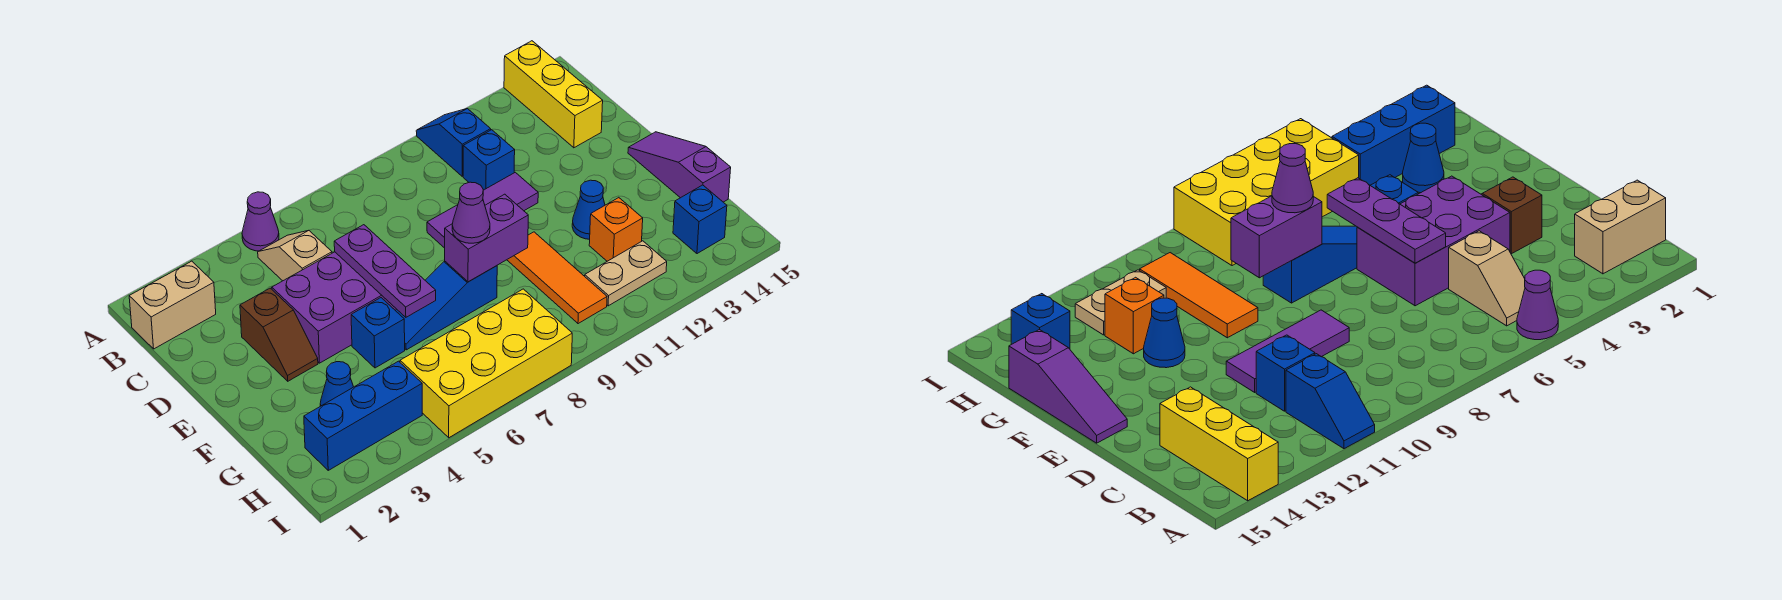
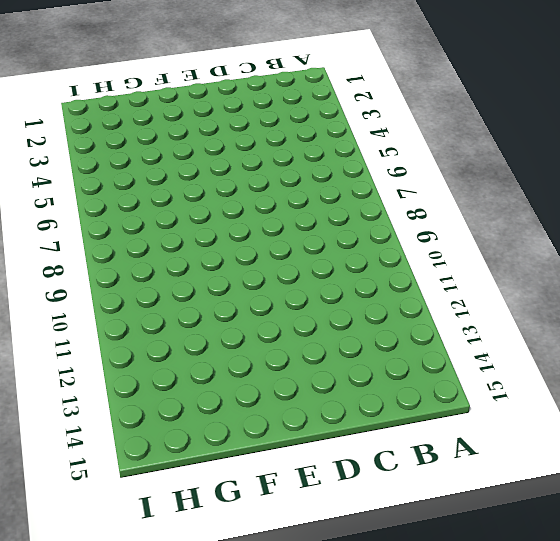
none -> purple cone A5 level 1
none -> blue slope A11:B11 level 1 top B
none -> yellow brick A14:C14 level 1

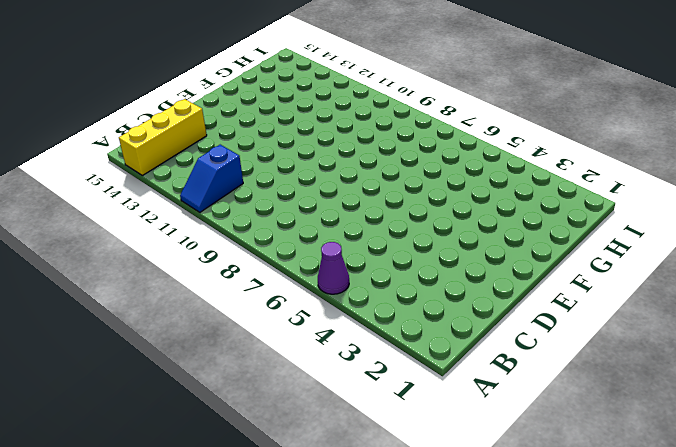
none -> tan brick B1:B2 level 1
none -> tan slope B5:C5 level 1 top C
none -> blue brick C11 level 1

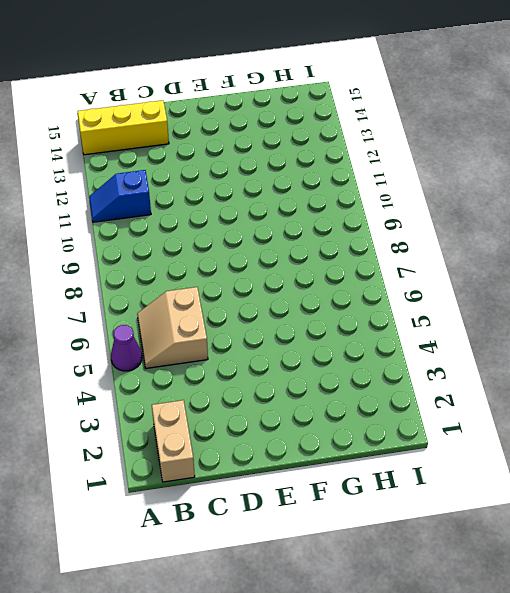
tan slope B5:C6 level 1 top C -> tan slope B5:C5 level 1 top C
none -> blue brick C11 level 1
none -> brown slope D3:E3 level 1 top D
none -> purple brick D4:E6 level 1

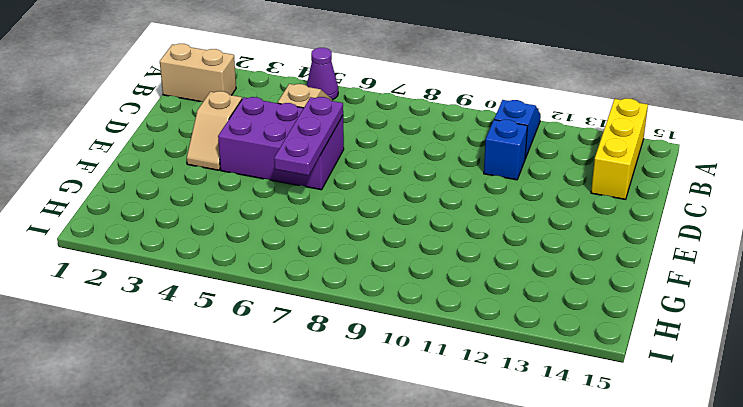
tan slope D3:E3 level 1 top D -> brown slope D3:E3 level 1 top D
none -> purple tile D9:D11 level 1
none -> purple slope E15:G15 level 1 top G
none -> blue brick F5 level 1

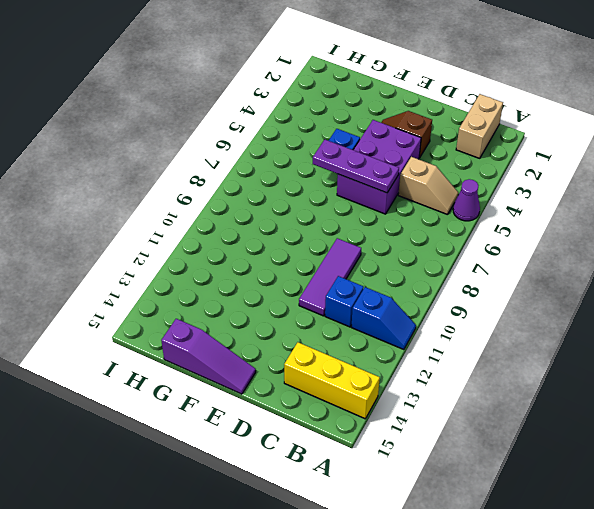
none -> blue slope F6:F8 level 1 top 8
none -> orange tile F10:H10 level 1
none -> blue cone F12 level 1

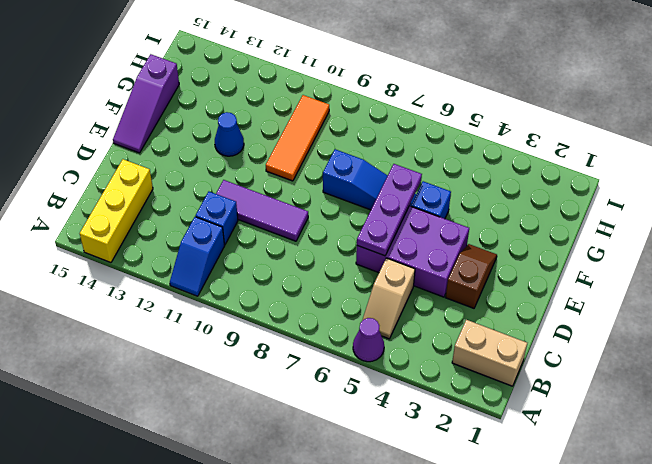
none -> blue cone G3 level 1
none -> orange brick G12 level 1
none -> blue brick H2:H4 level 1

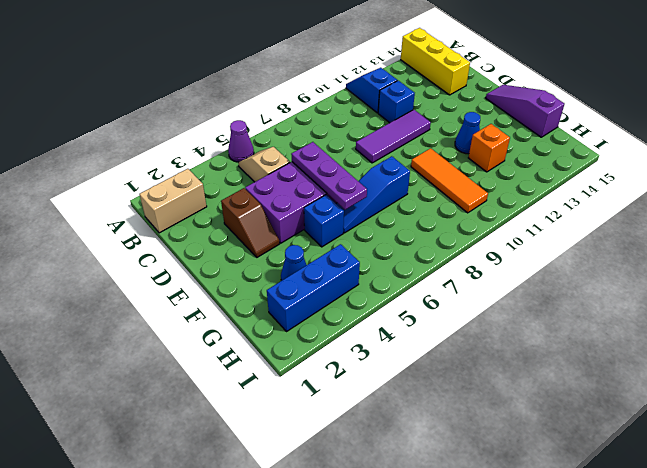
none -> yellow brick H5:I8 level 1
none -> tan plate H11:H12 level 1
none -> blue brick H14 level 1

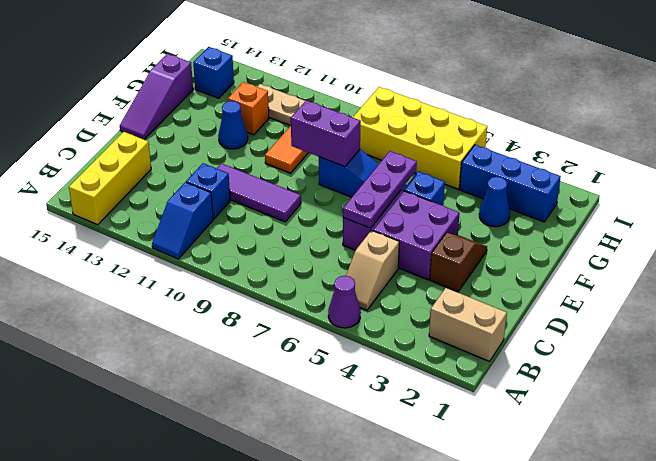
none -> purple cone F8 level 3

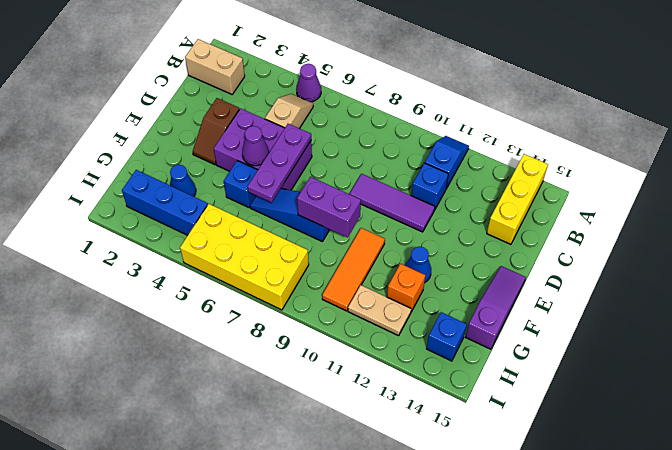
purple cone E5 level 2 -> purple cone F8 level 3

